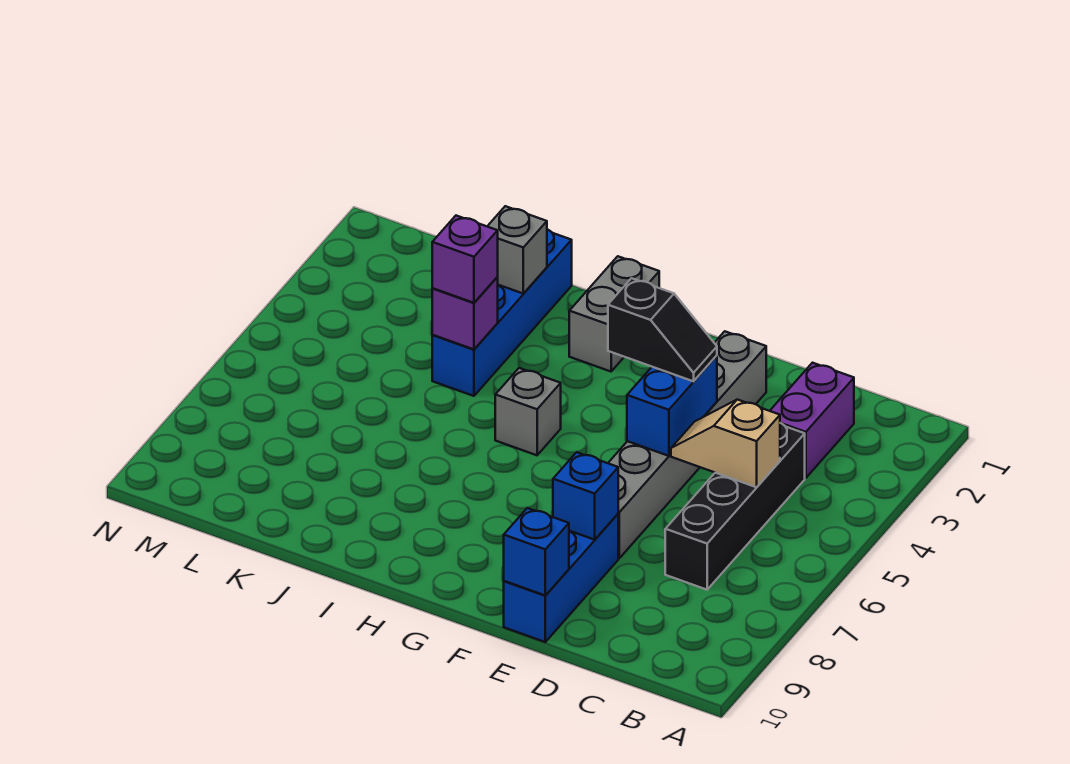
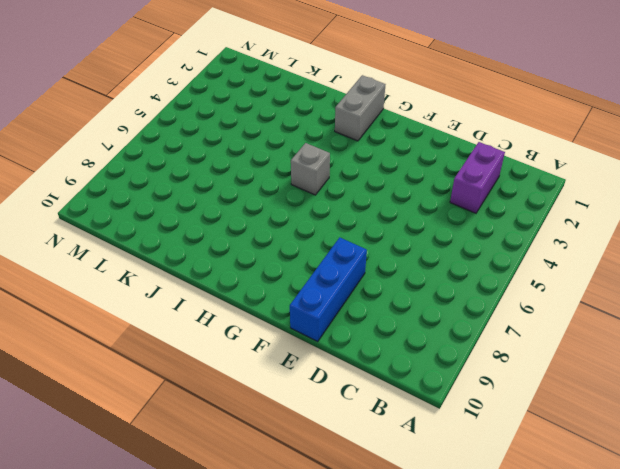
none -> black brick C4:C7 level 1
none -> grey brick E2:E7 level 1
none -> blue brick J1:J4 level 1

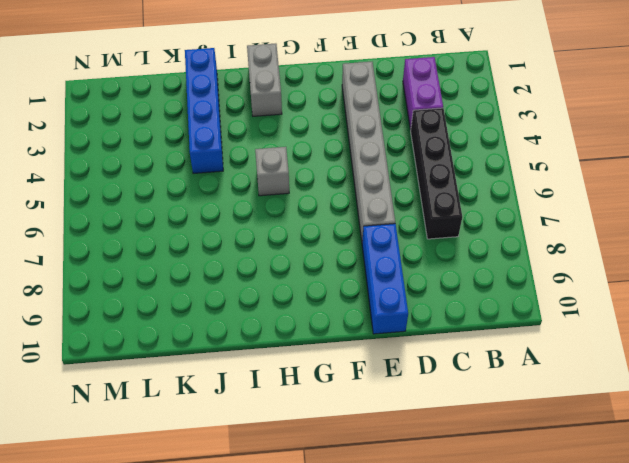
none -> tan slope C5:D5 level 2 top C
none -> blue brick E4:E5 level 2
none -> blue brick E8 level 2

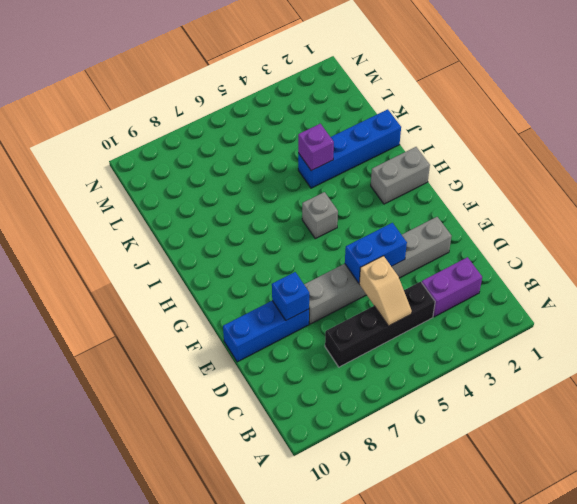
tan slope C5:D5 level 2 top D -> tan slope C5:D5 level 2 top C
none -> blue brick E10 level 2
none -> grey brick J2 level 2
none -> black slope E4:F4 level 3 top F

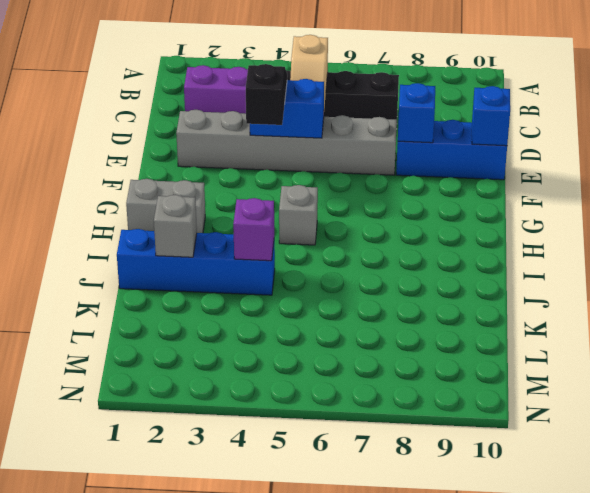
none -> purple brick J4 level 3

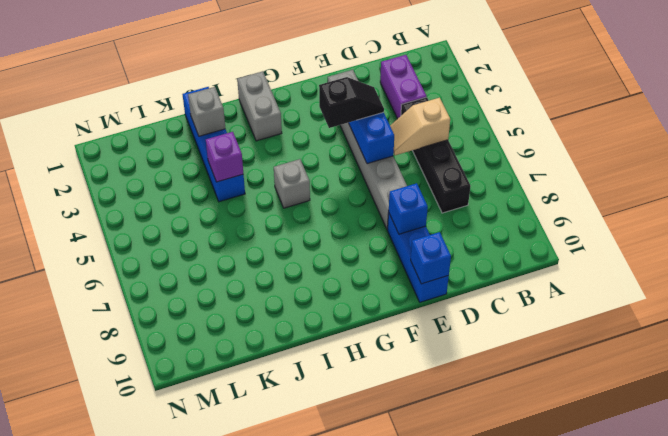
none -> purple brick J4 level 3

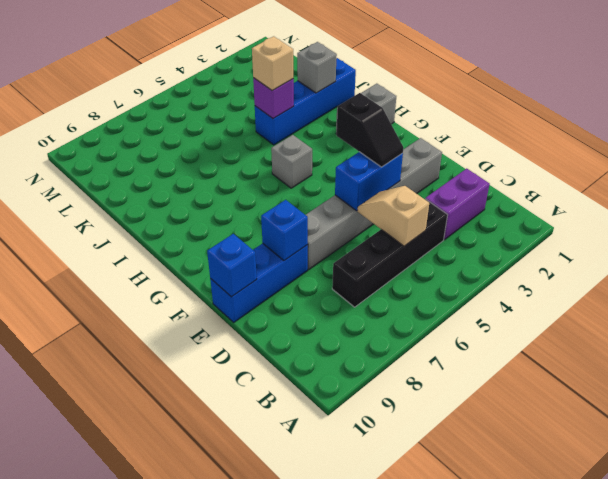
tan brick J4 level 3 -> purple brick J4 level 3

